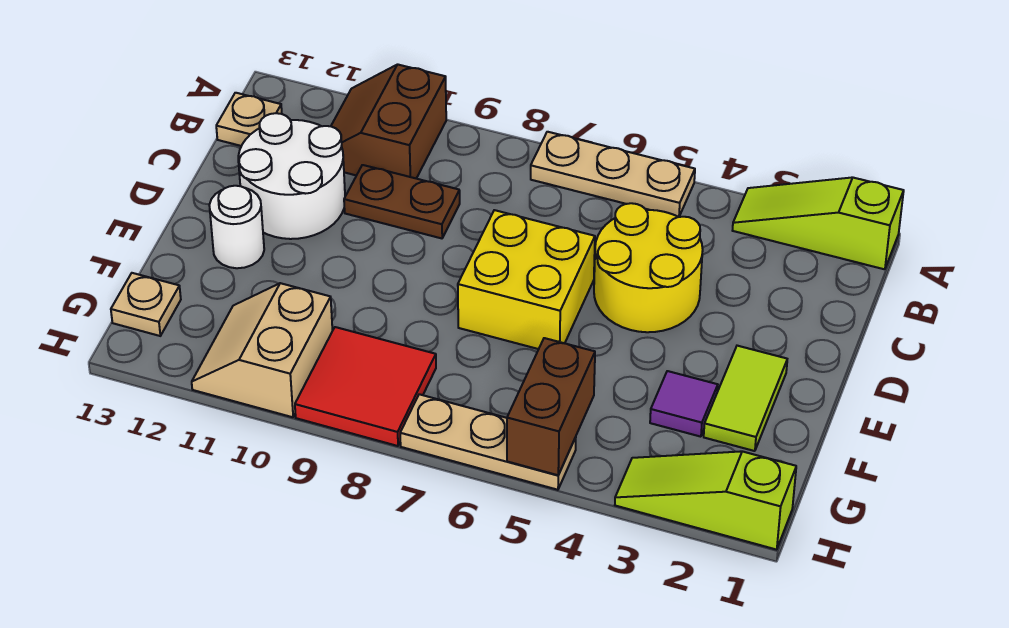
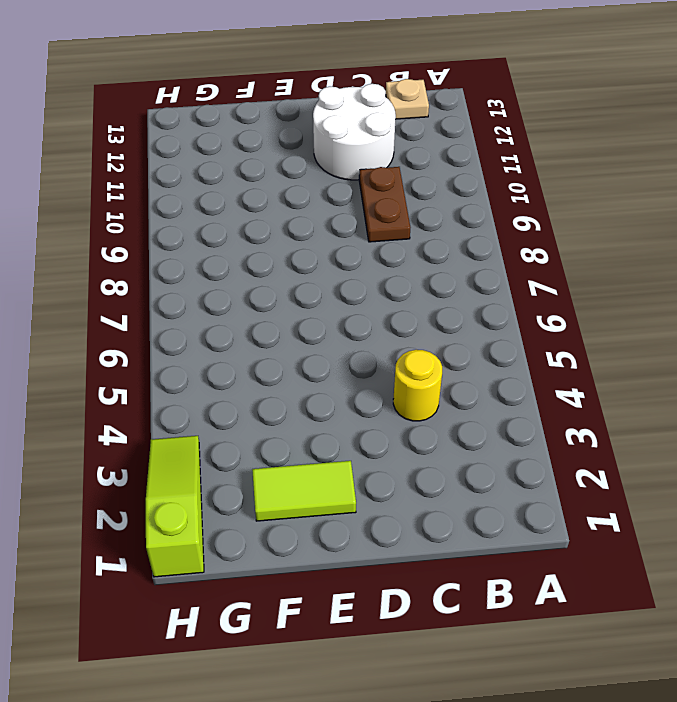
yellow round brick C4 level 1 -> yellow round brick C4:D5 level 1
none -> lime slope A1:A3 level 1 top 1
none -> tan plate A5:A7 level 1
none -> brown slope A10:B11 level 1 top 10

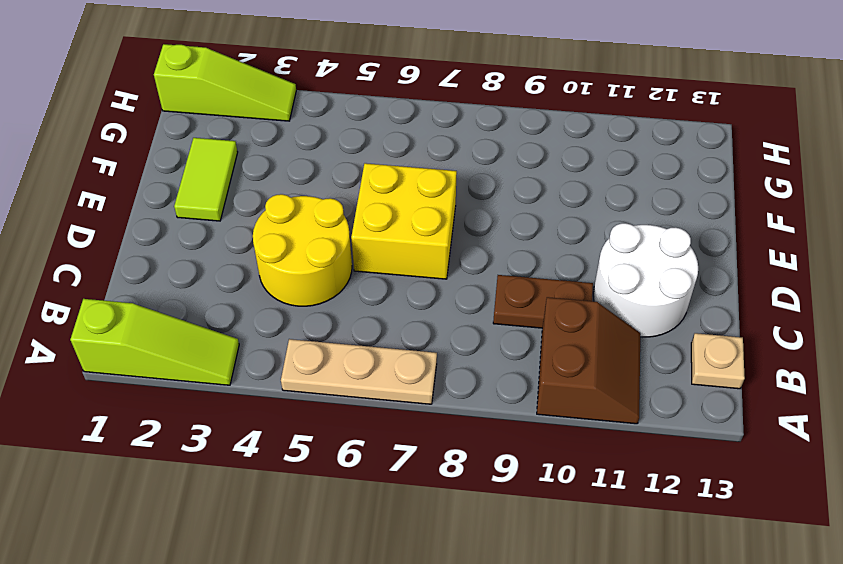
none -> white round brick E12 level 1
none -> purple tile F3 level 1
none -> red tile G8:H9 level 1

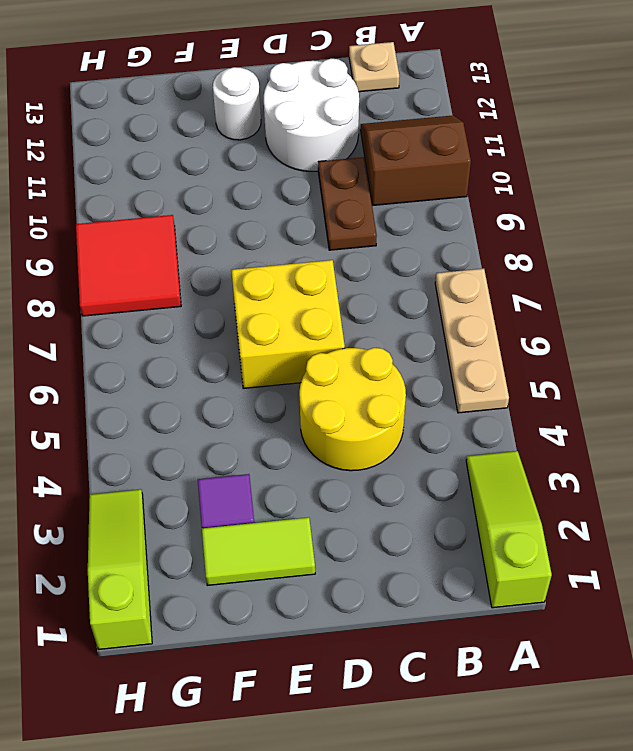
none -> tan slope G10:H11 level 1 top 10
none -> tan plate G13 level 1
none -> tan plate H5:H7 level 1

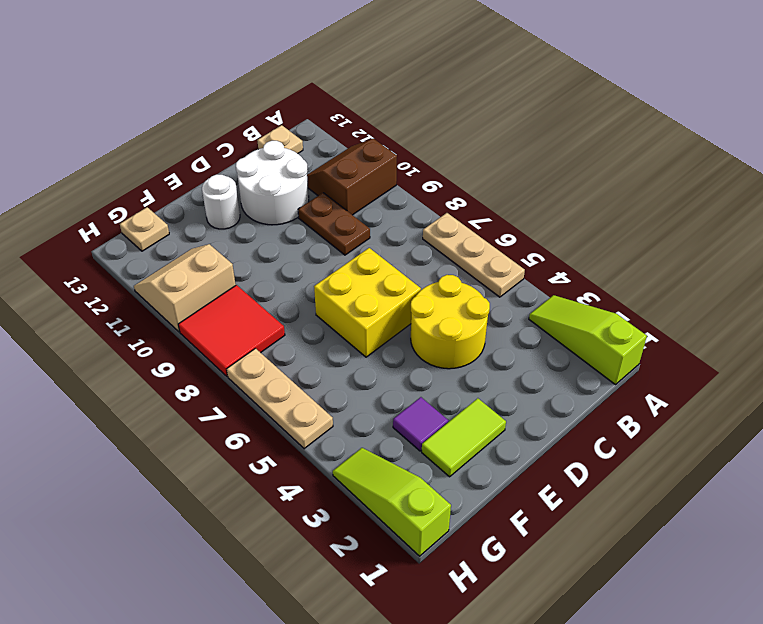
none -> brown brick G5:H5 level 2

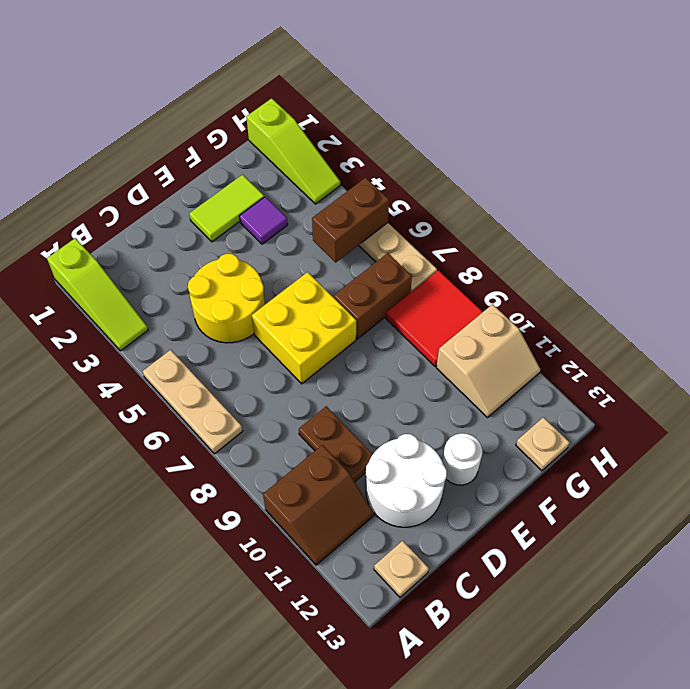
brown brick F7:G7 level 1 -> none

